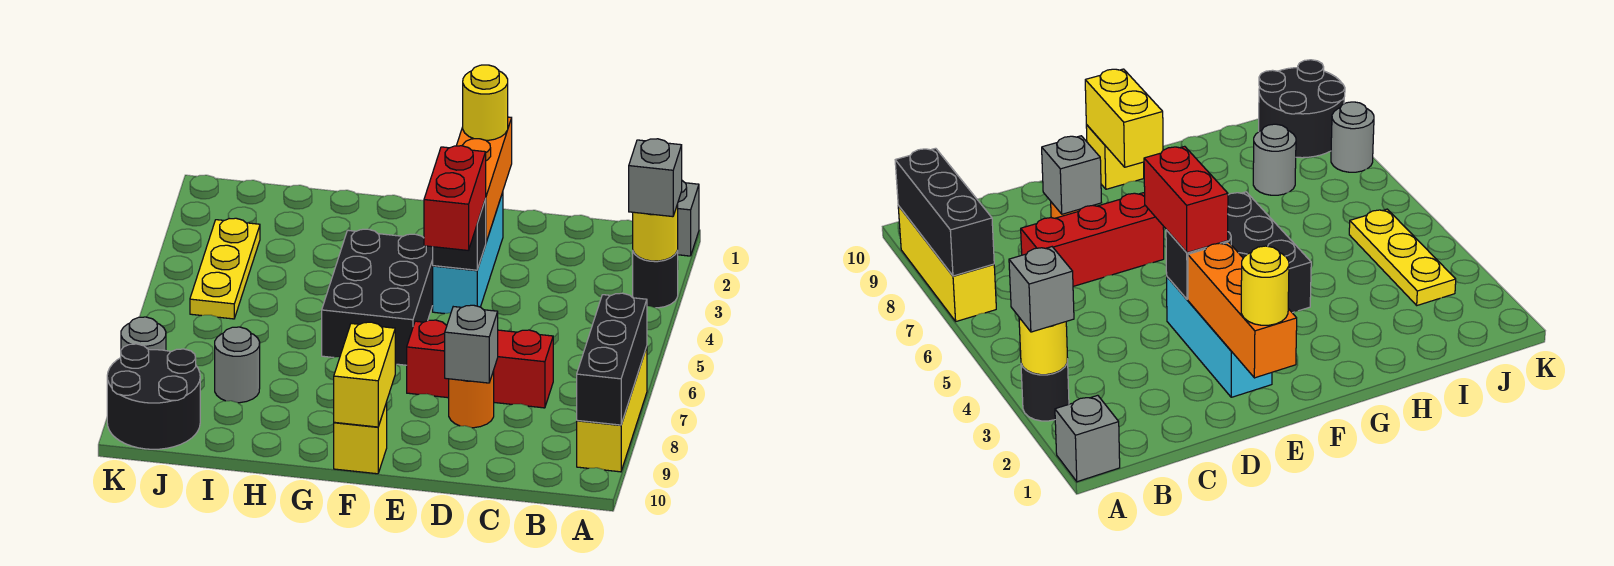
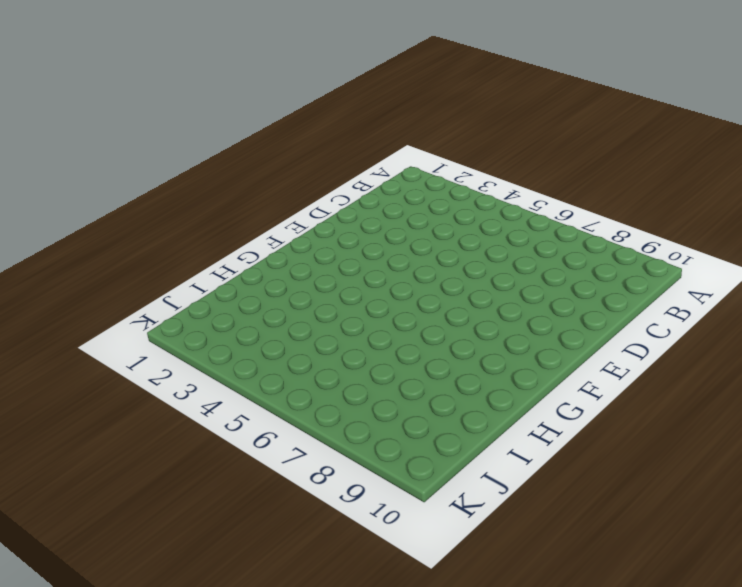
none -> grey brick A1 level 1
none -> black round brick A3 level 1
none -> yellow brick A7:A9 level 1

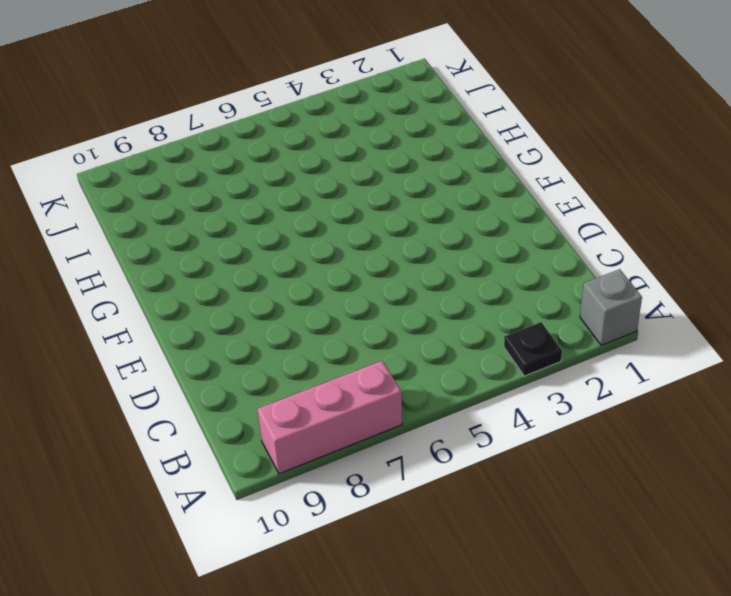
black plate A3 level 1 -> black round brick A3 level 1
pink brick A7:A9 level 1 -> yellow brick A7:A9 level 1
none -> red brick C7:E7 level 1
none -> orange round brick D8 level 1
none -> cyan brick E2:E4 level 1

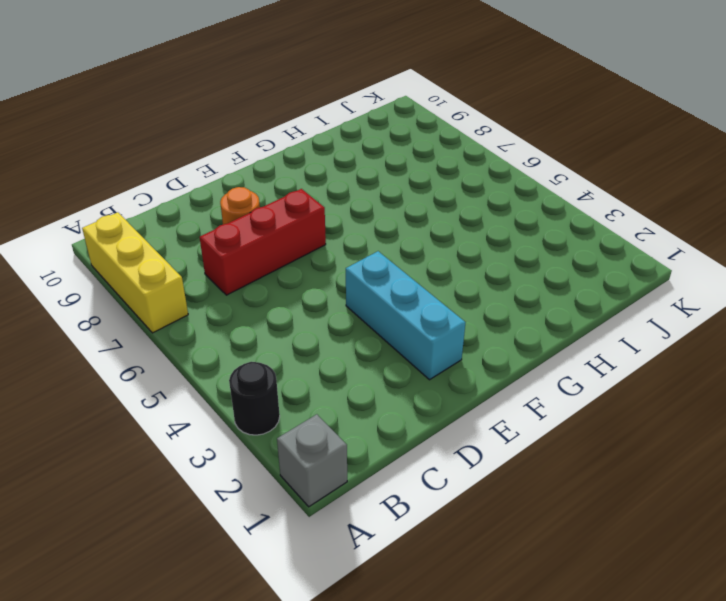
none -> black brick F4:G6 level 1
none -> yellow brick F10 level 1
none -> grey round brick I8 level 1

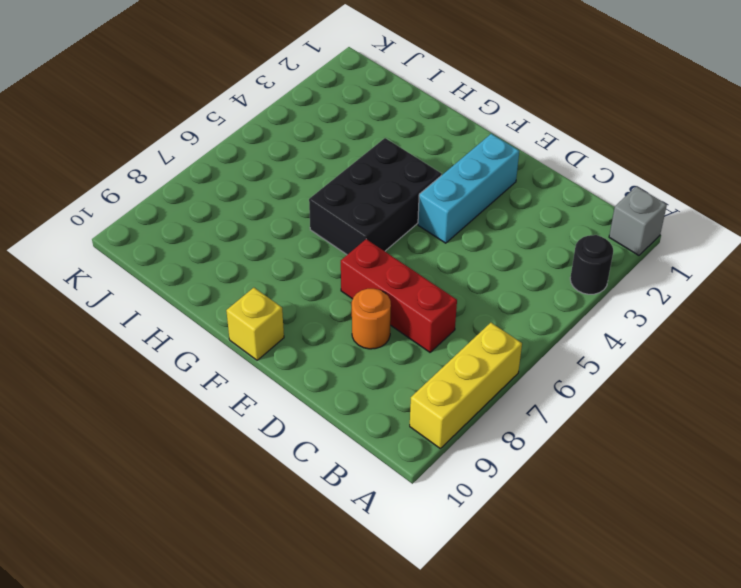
none -> grey round brick I8 level 1
none -> yellow plate J3:J5 level 1
none -> black round brick J9:K10 level 1

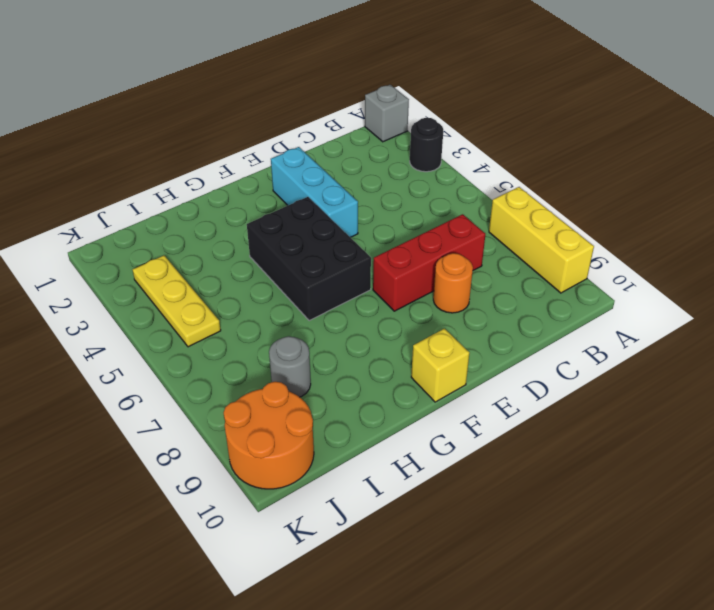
orange round brick J9:K10 level 1 -> black round brick J9:K10 level 1
none -> grey round brick K8 level 1
none -> yellow round brick A3 level 2
none -> black brick A7:A9 level 2

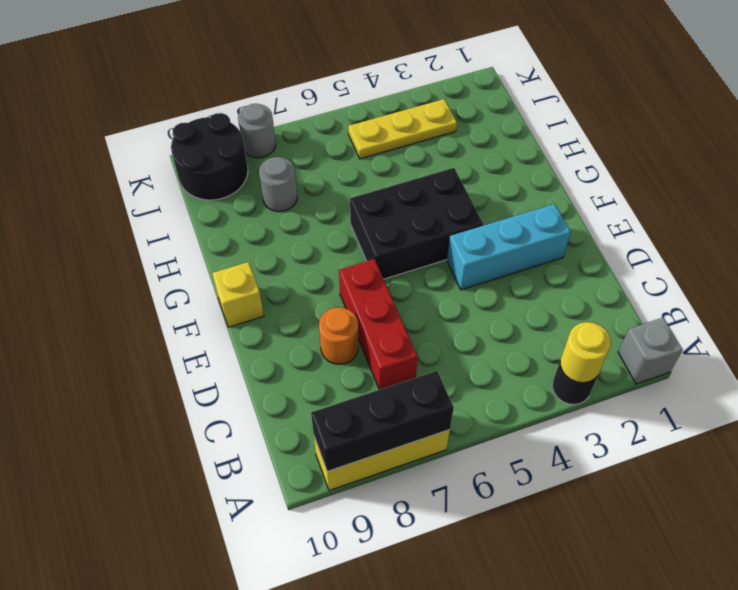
none -> grey brick D8 level 2
none -> orange brick E1:E3 level 2
none -> black brick E4 level 2

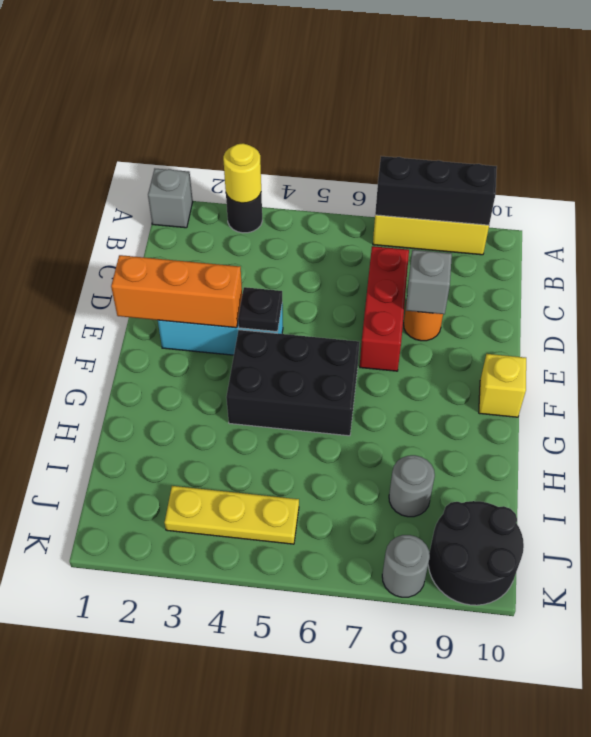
black plate E4 level 2 -> black brick E4 level 2
none -> yellow brick F9:F10 level 2
none -> grey brick A3 level 3
none -> yellow round brick E1 level 3

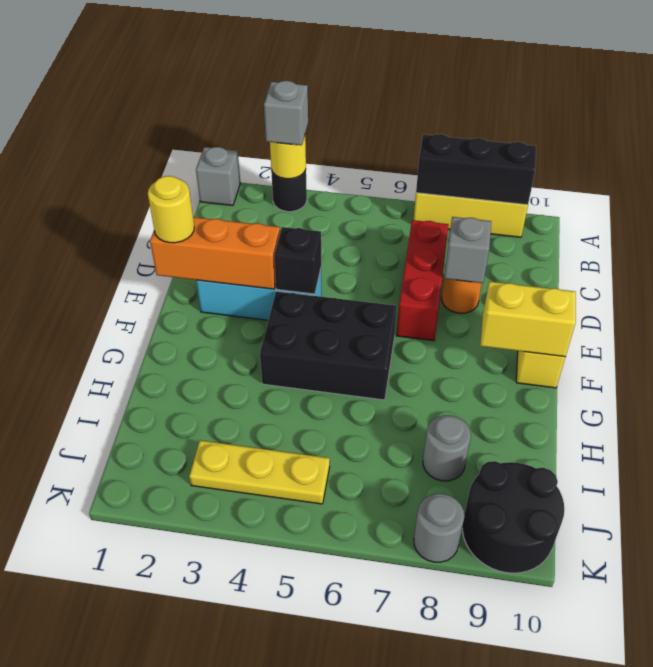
none -> red brick E4:E5 level 3

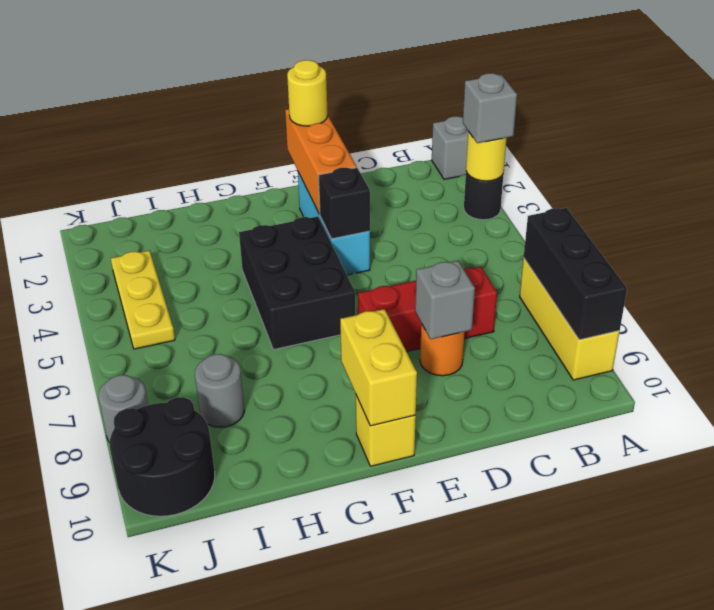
none -> red brick E4:E5 level 3

